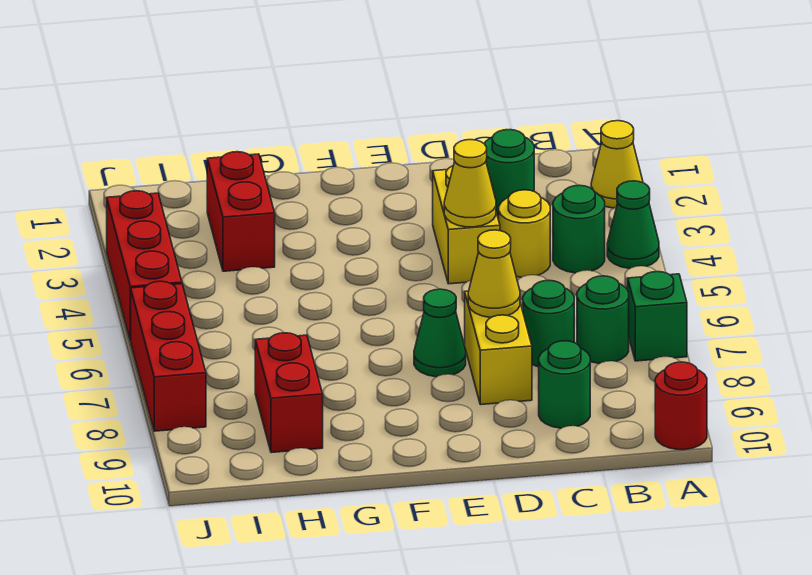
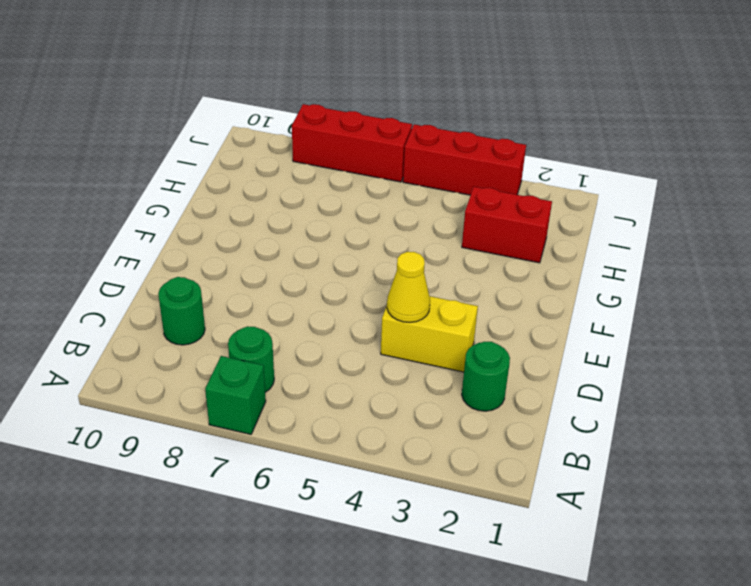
none -> yellow cone A2 level 1
none -> green cone A4 level 1
none -> red round brick A10 level 1

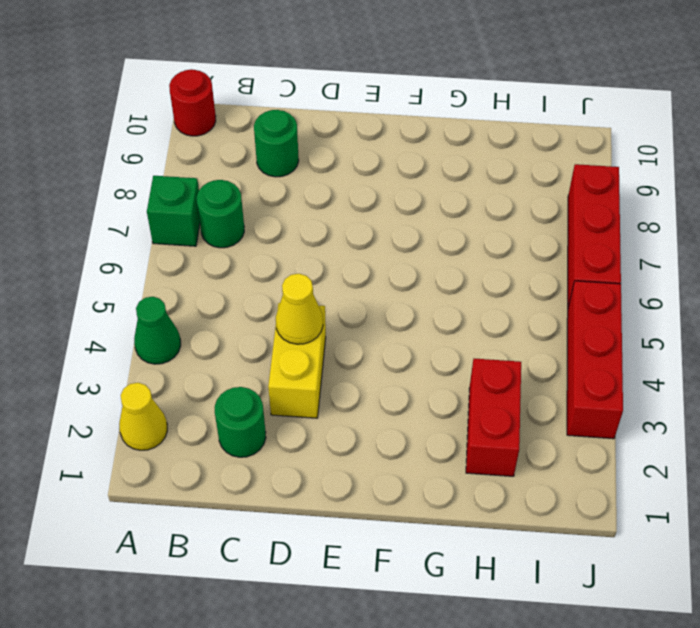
none -> green round brick B4 level 1
none -> yellow round brick C4 level 1
none -> green round brick C7 level 1

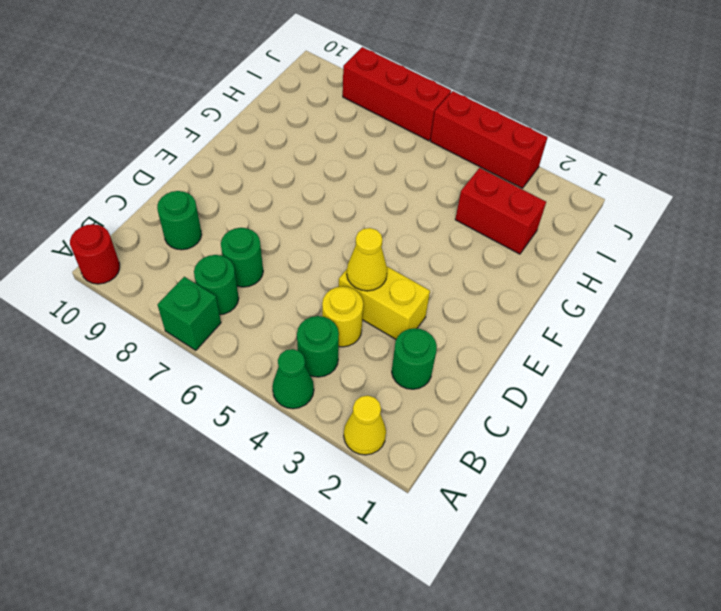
none -> yellow brick D7:D8 level 1
none -> green cone E7 level 1
none -> red brick H8:H9 level 1

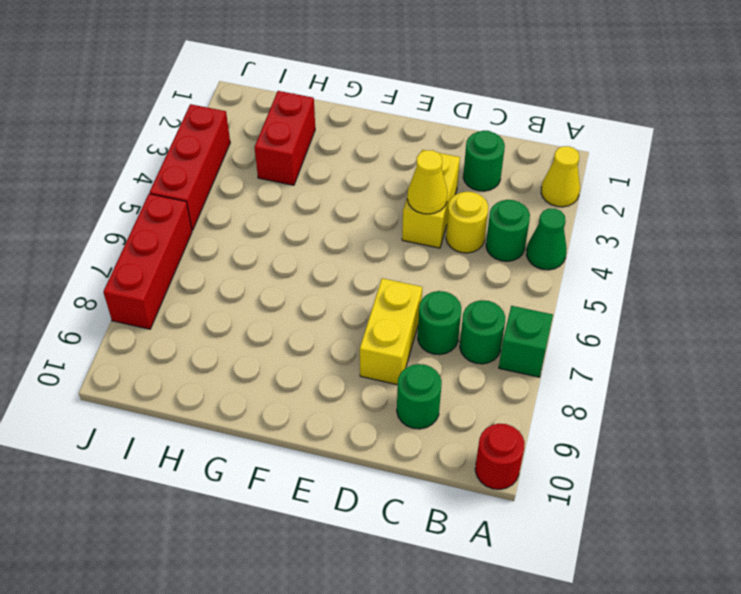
none -> green cone E7 level 1
none -> red brick H8:H9 level 1
none -> yellow cone D7 level 2

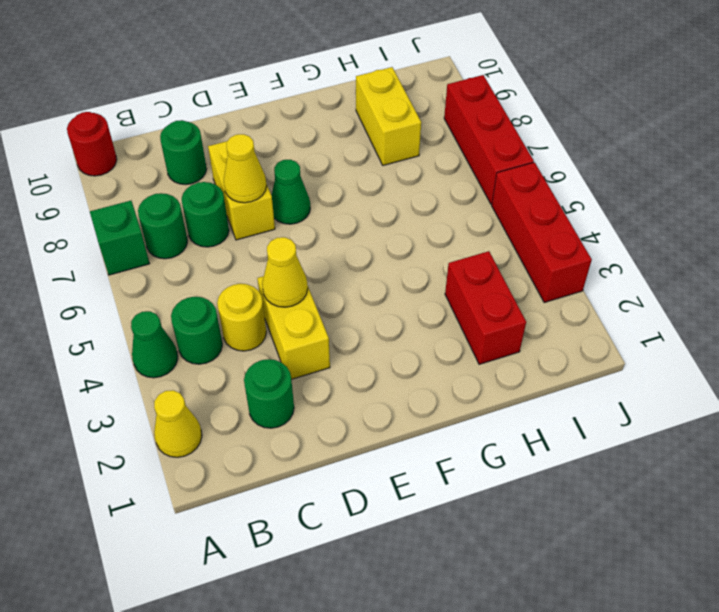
yellow brick H8:H9 level 1 -> red brick H8:H9 level 1

